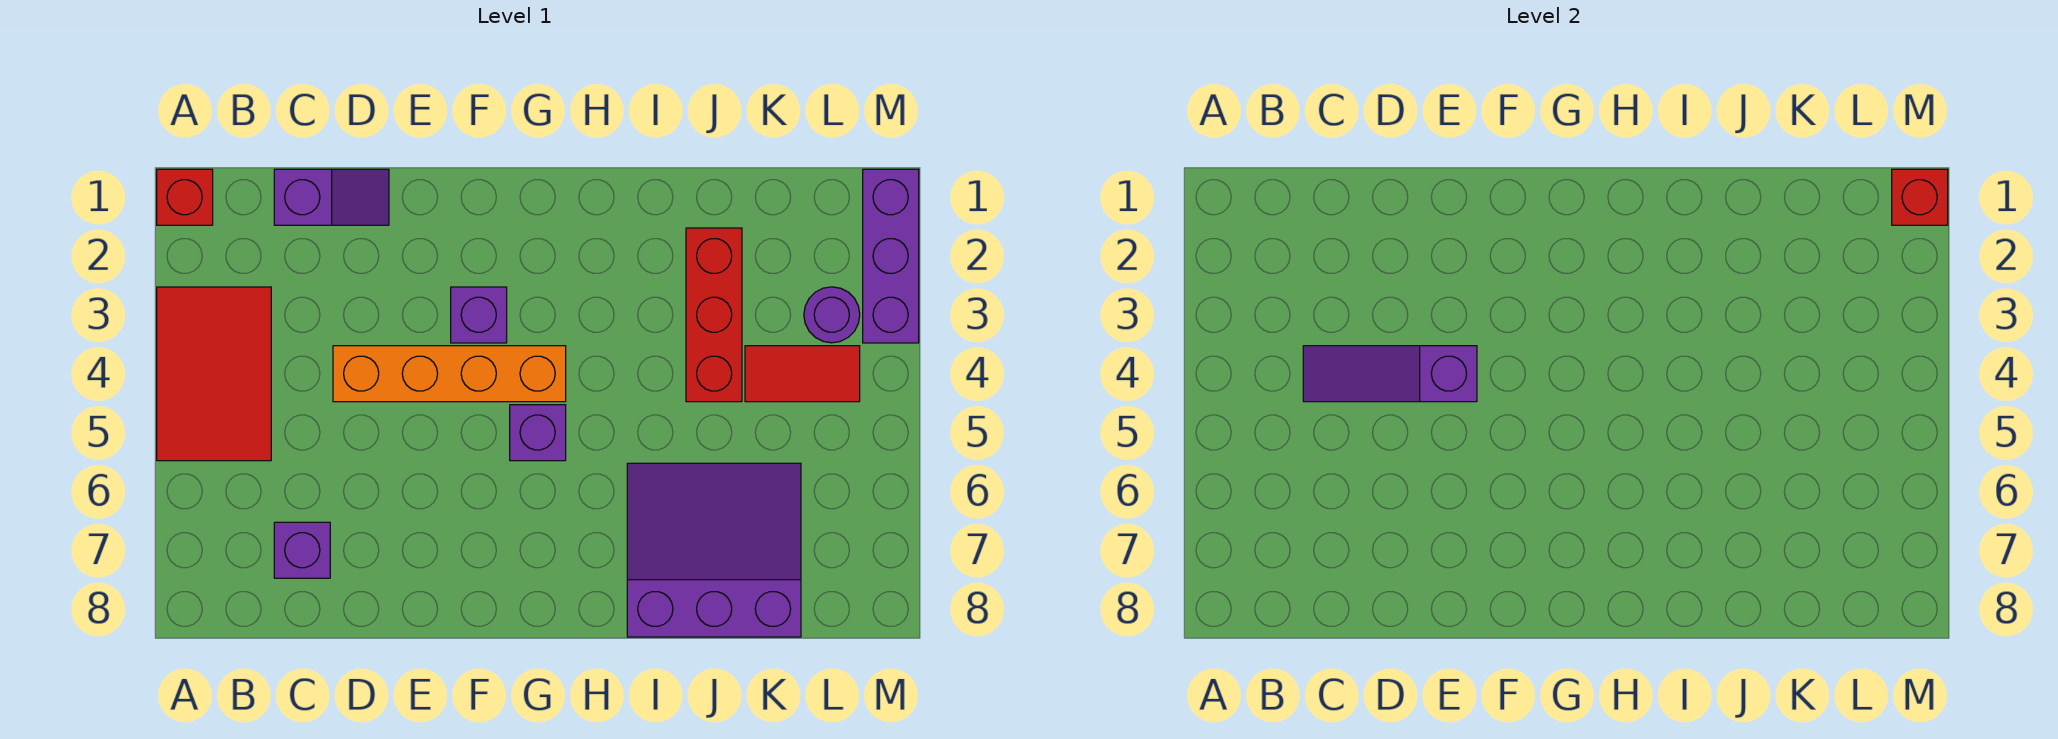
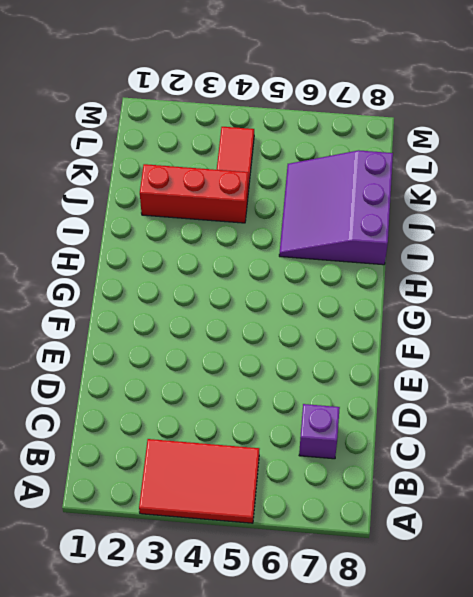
none -> red brick A1 level 1
none -> purple slope C1:D1 level 1 top C
none -> orange brick D4:G4 level 1

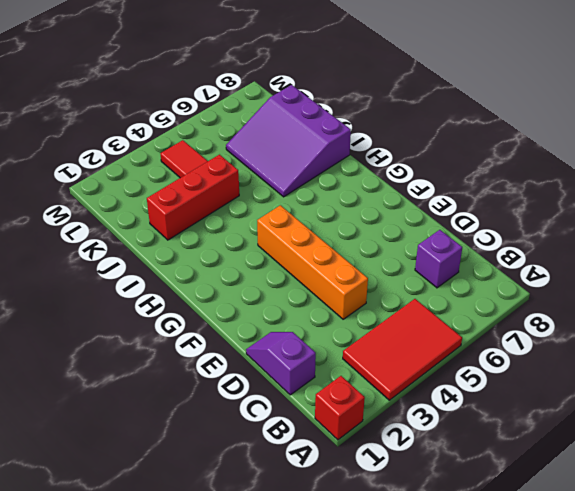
none -> purple brick F3 level 1
none -> purple brick G5 level 1
none -> purple round brick L3 level 1

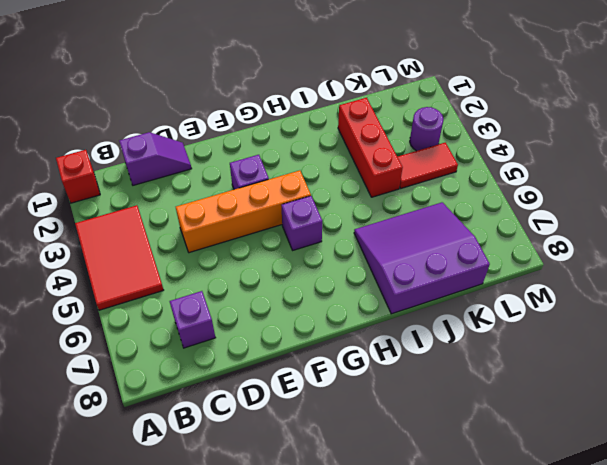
none -> purple brick M1:M3 level 1
none -> purple slope C4:E4 level 2 top E
none -> red brick M1 level 2

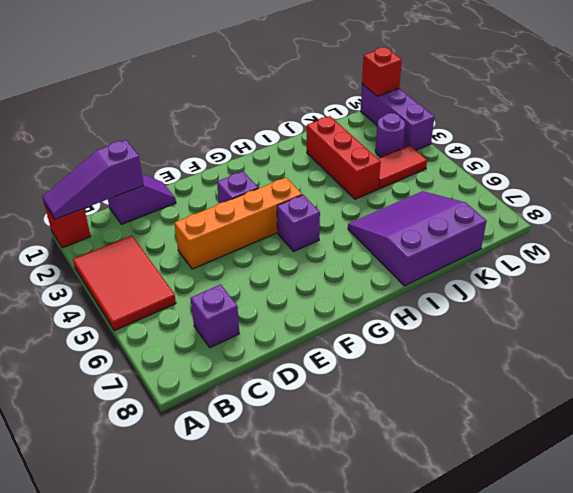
purple slope A1:C1 level 2 top C -> purple slope C4:E4 level 2 top E

